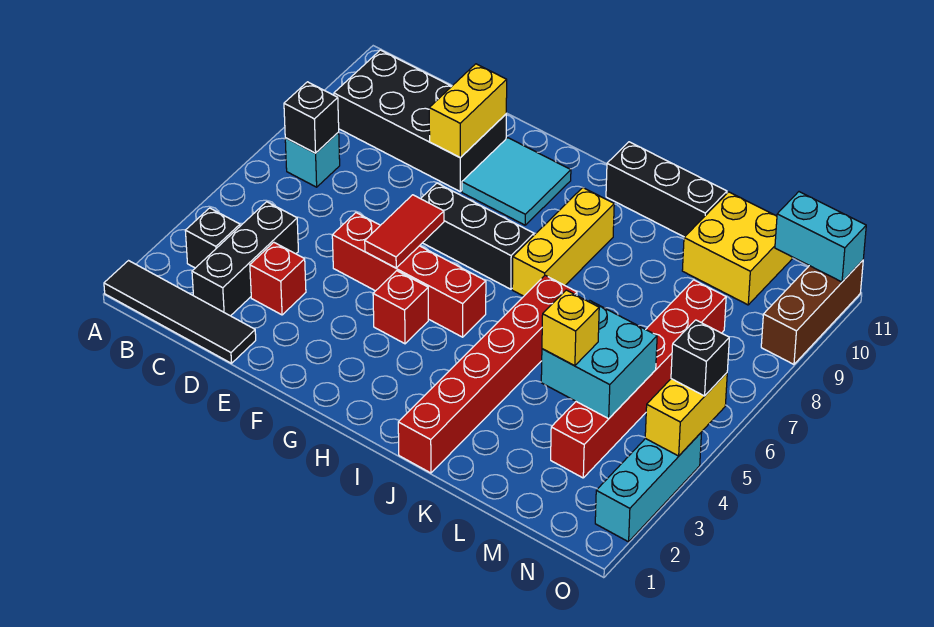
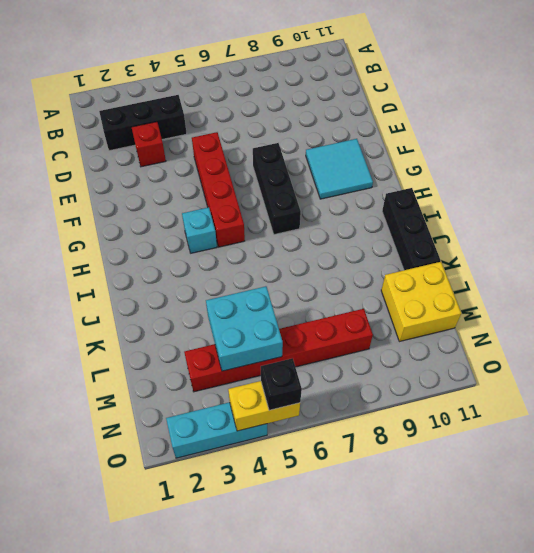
cyan brick H4 level 1 -> cyan brick B7 level 1
none -> black tile A1:D1 level 1
none -> black brick B3 level 1
none -> black brick B9:E10 level 1

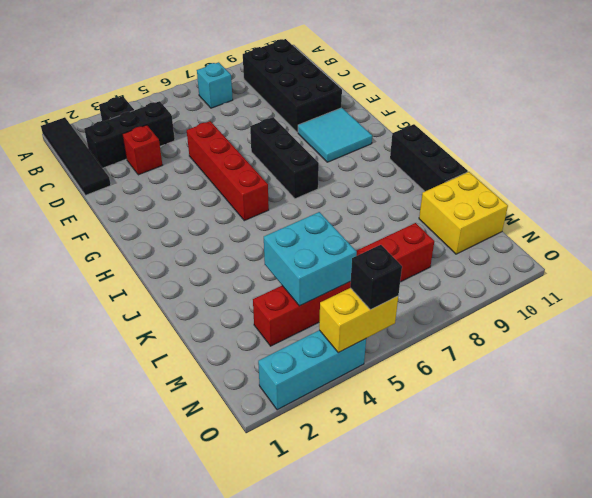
none -> red brick G4 level 1
none -> yellow brick I7:I9 level 1
none -> red brick J1:J6 level 1

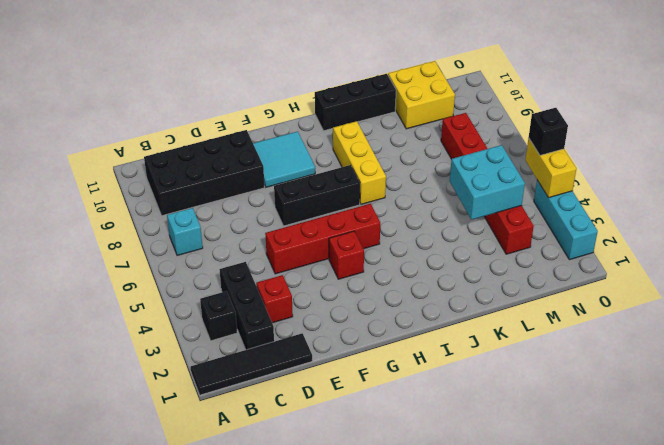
none -> red brick J1:J6 level 1
none -> brown brick O9:O11 level 1
none -> black brick B7 level 2

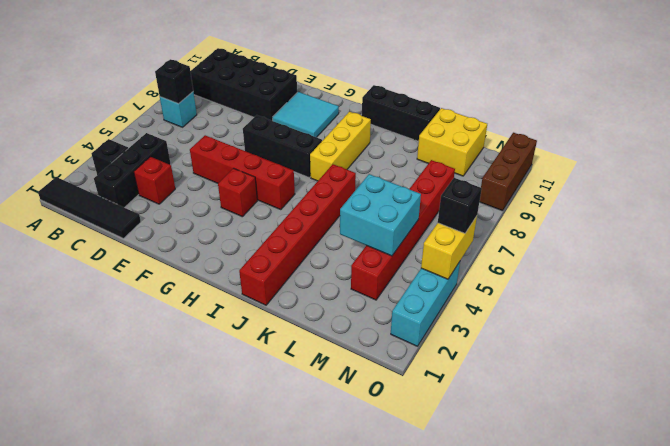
none -> yellow brick E9:E10 level 2
none -> red tile F5:F6 level 2
none -> cyan brick N11:O11 level 2

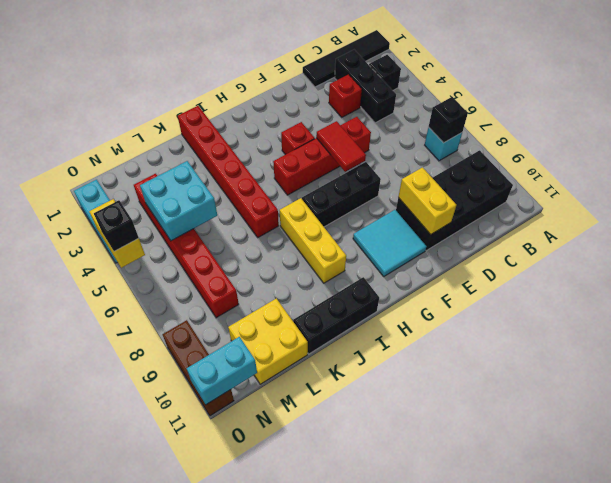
none -> yellow brick L4 level 3

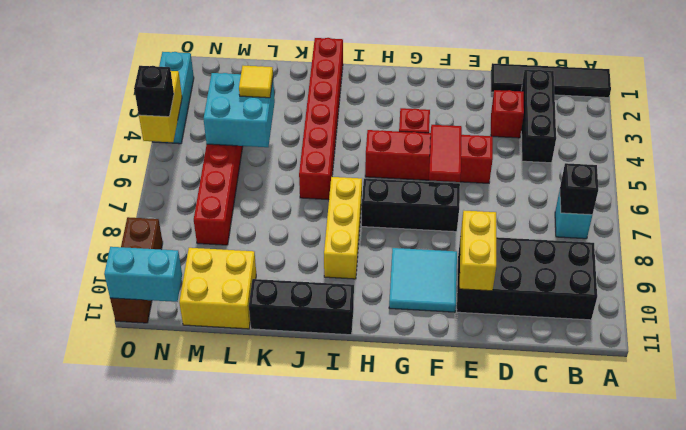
yellow tile L4 level 3 -> yellow brick L4 level 3
none -> black brick B3 level 1

